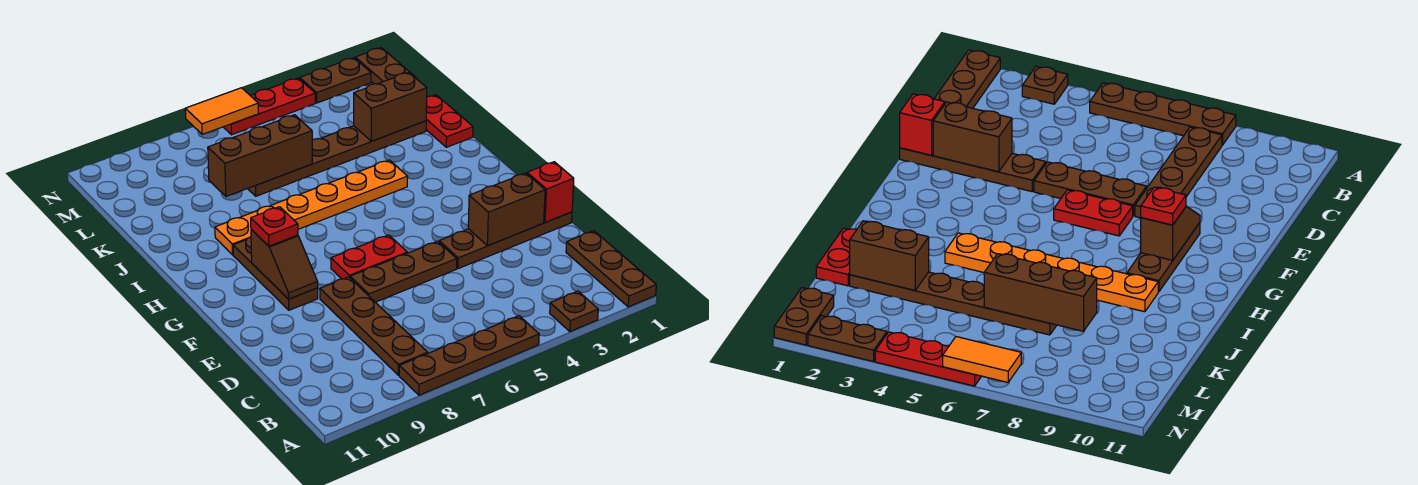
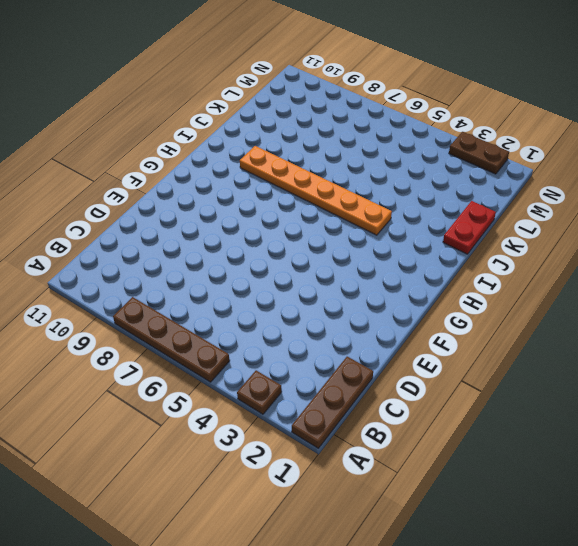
none -> brown plate B8:E8 level 1
none -> brown plate E1:E4 level 1
none -> brown plate E5:E7 level 1

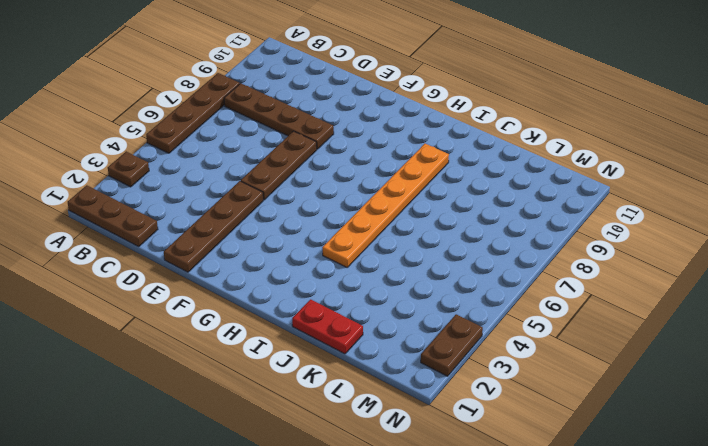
none -> red plate F6:F7 level 1
none -> brown plate F9:H9 level 1
none -> brown plate K2:K7 level 1

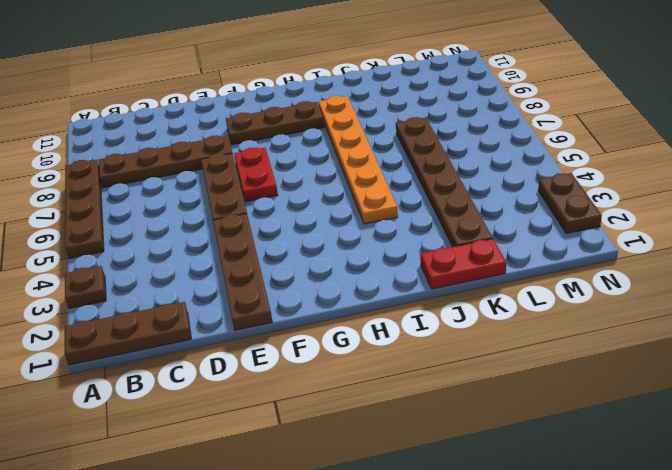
none -> brown plate M1:N1 level 1
none -> red plate N4:N6 level 1
none -> red brick E1 level 2

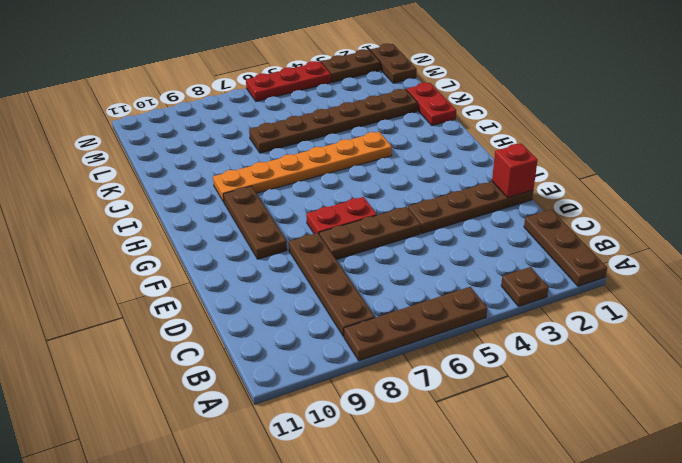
none -> brown brick E2:E3 level 2
none -> brown slope F9:G9 level 2 top G
none -> brown brick K2:K3 level 2

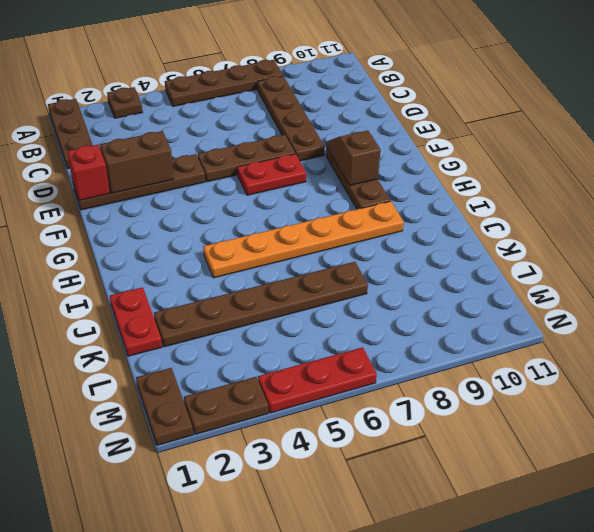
none -> brown brick K2:K3 level 2
none -> brown brick K6:K8 level 2
none -> orange tile N6:N7 level 2

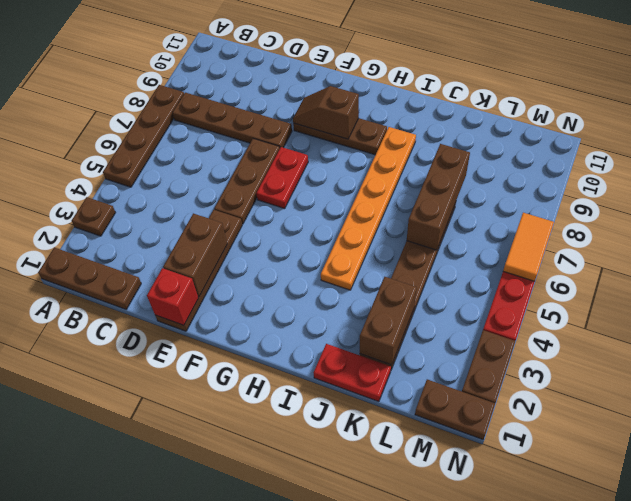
none -> red plate G9 level 3

